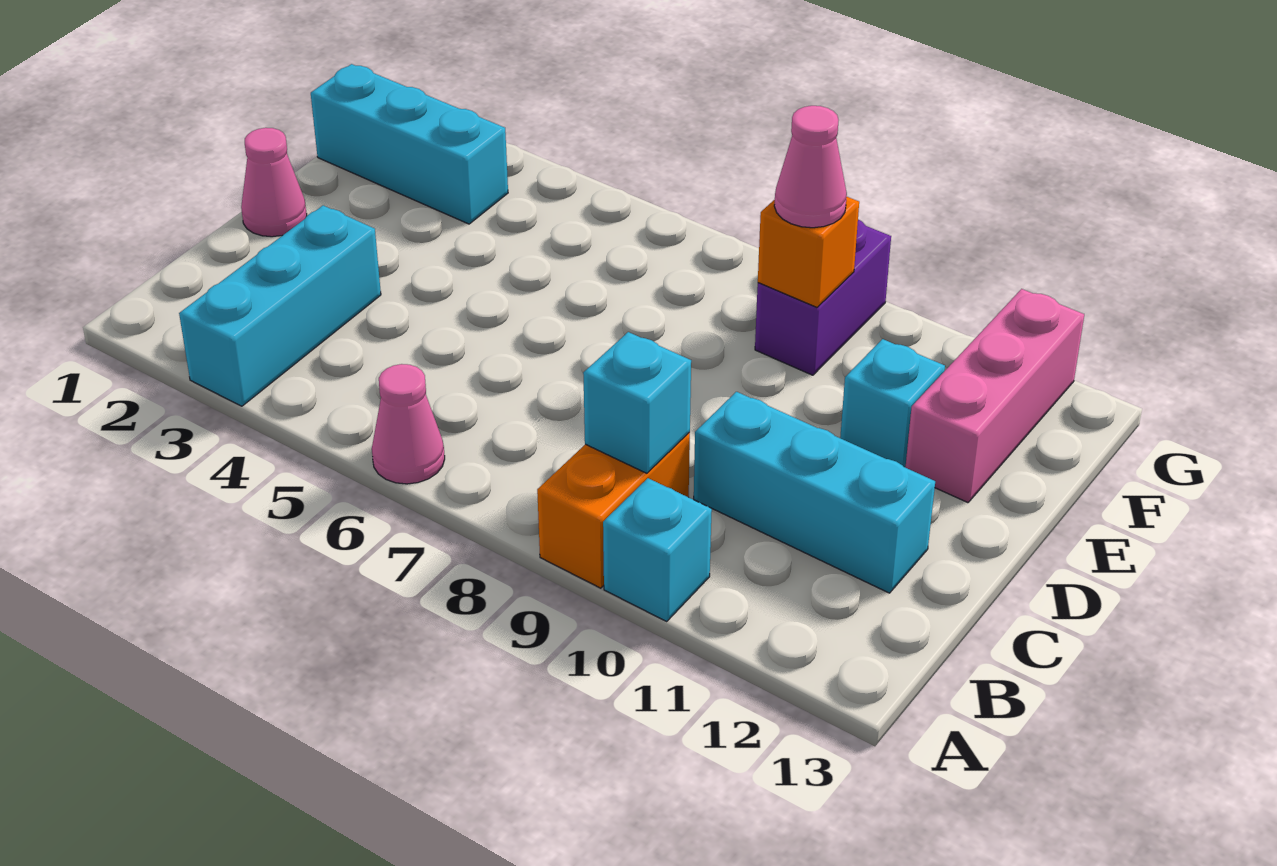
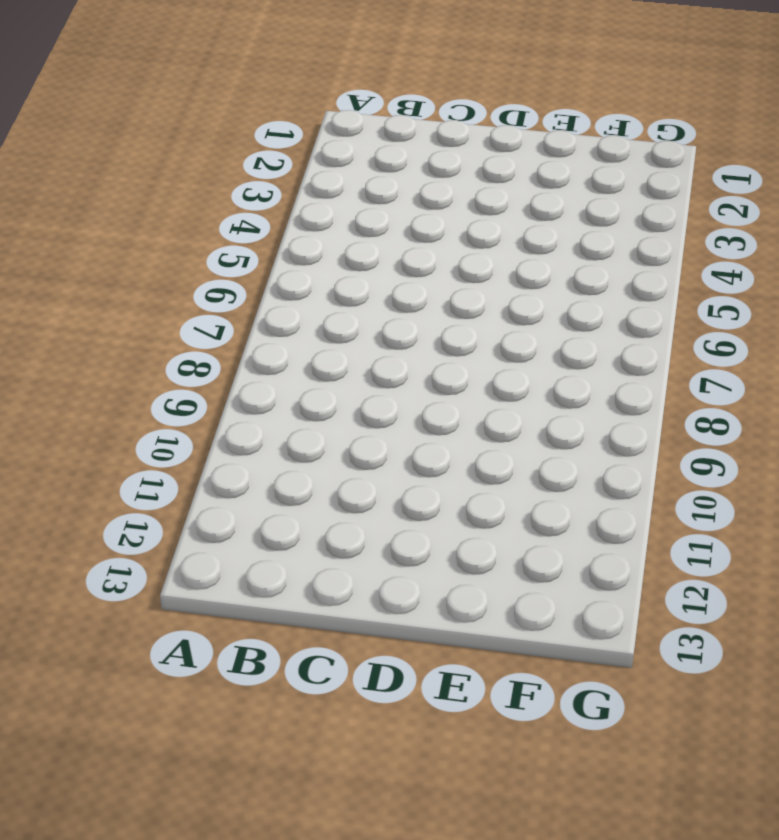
none -> cyan brick A3:C3 level 1
none -> pink cone A6 level 1
none -> orange brick A9:B9 level 1

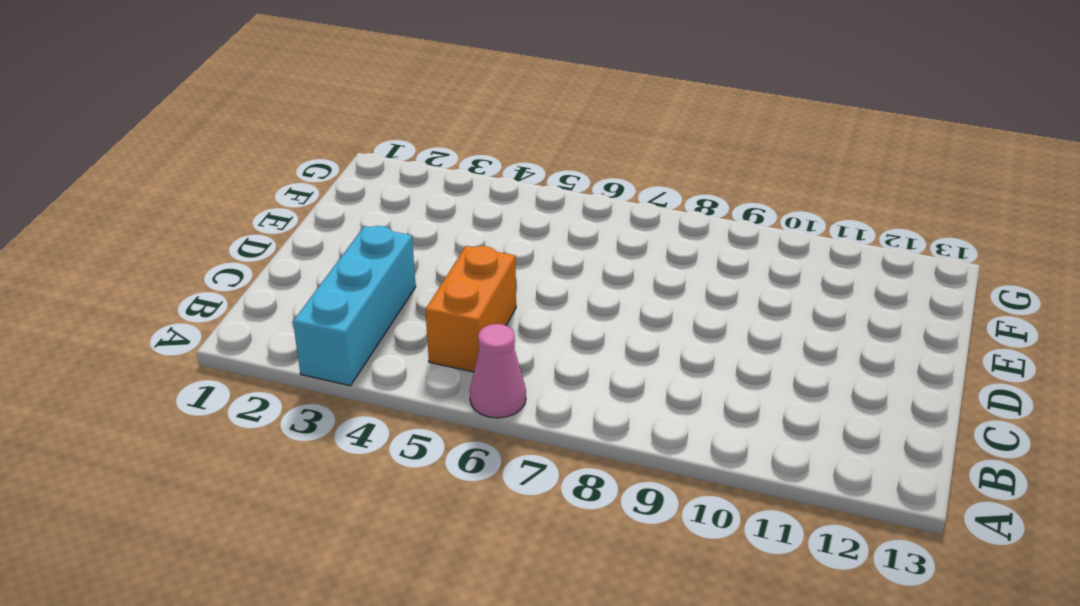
orange brick B5:C5 level 1 -> orange brick A9:B9 level 1
none -> cyan brick A10 level 1
none -> cyan brick C10:C12 level 1
none -> pink cone D1 level 1

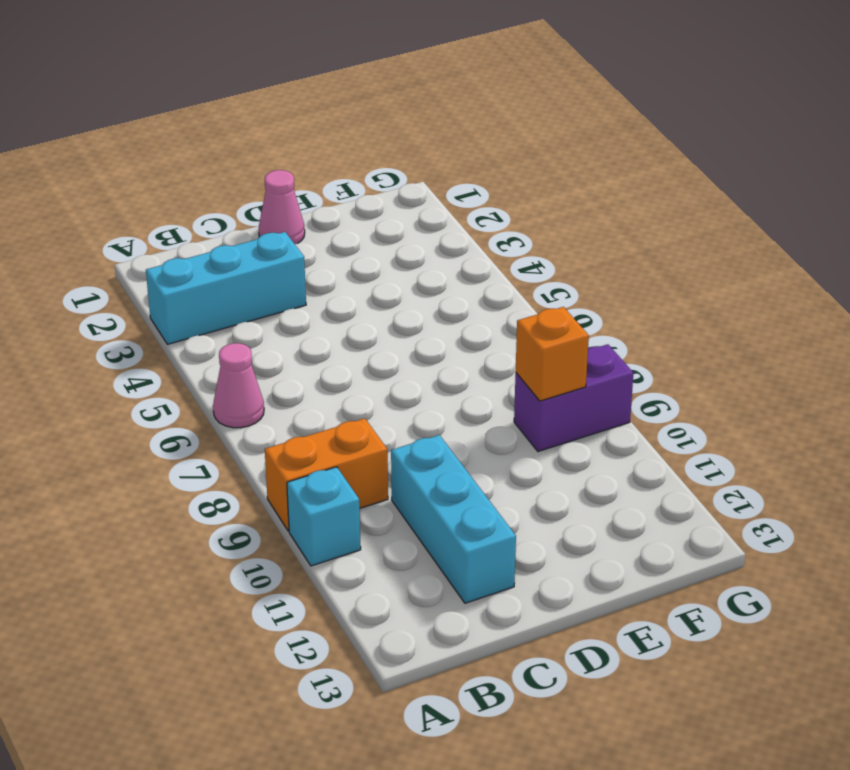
none -> cyan brick E11 level 1
none -> pink brick E12:G12 level 1
none -> cyan brick F1:F3 level 1

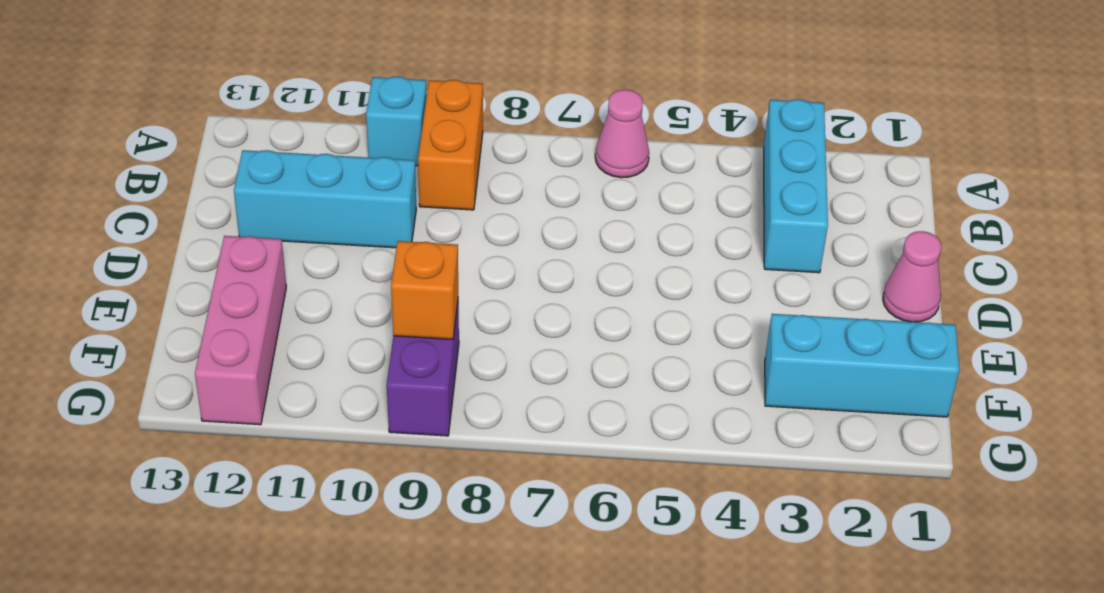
none -> cyan brick E11 level 1
none -> cyan brick B9 level 2
none -> pink cone F9 level 3

